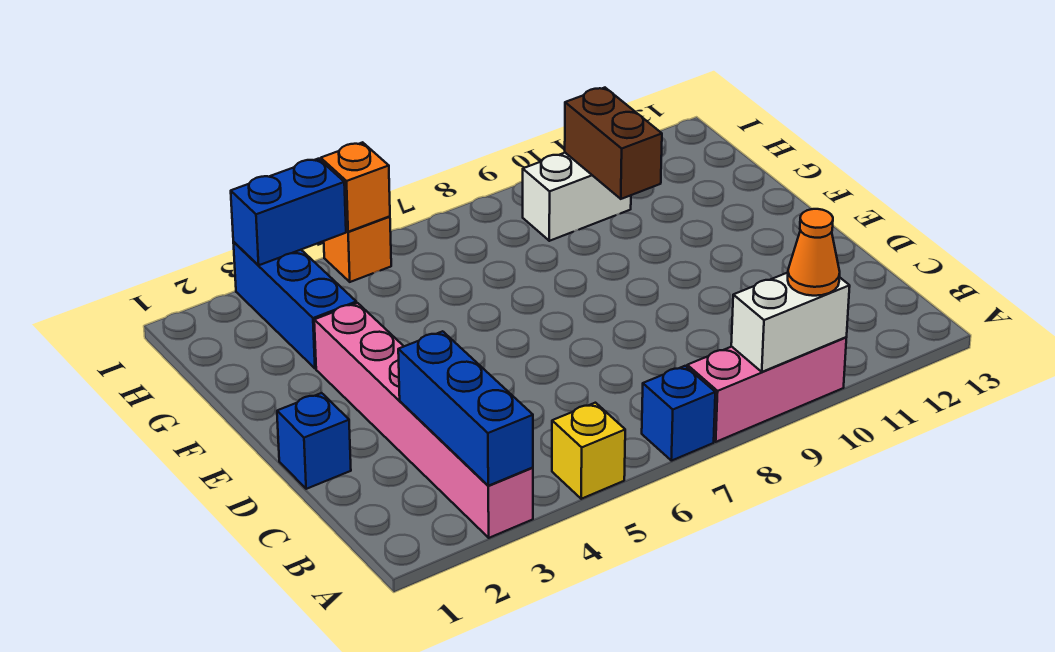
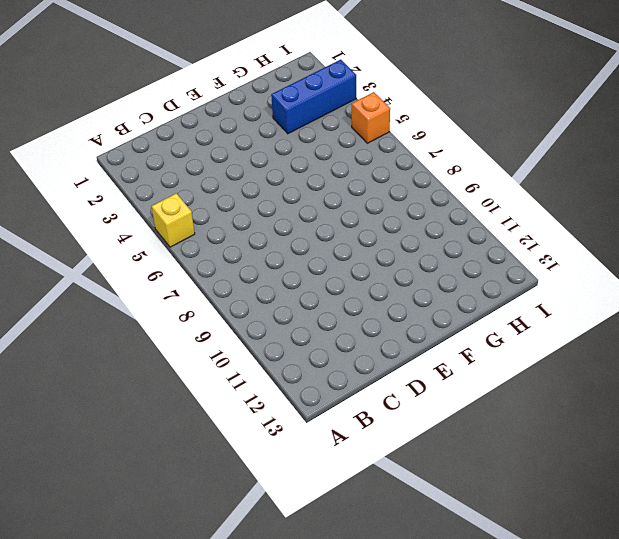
none -> pink brick A3:F3 level 1
none -> blue brick A7 level 1
none -> pink brick A8:A10 level 1

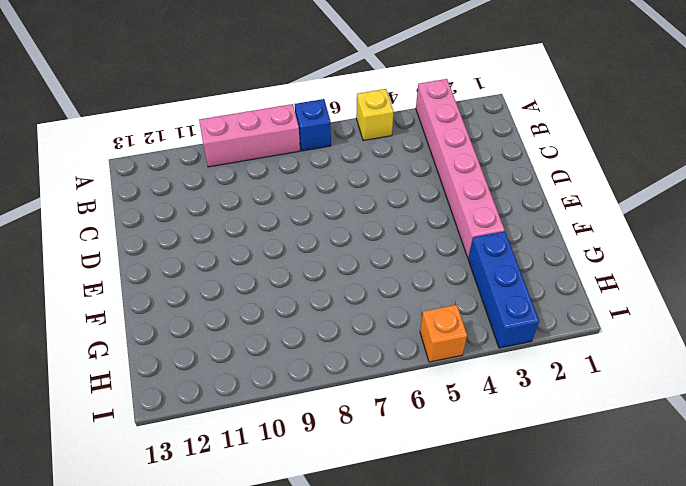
none -> blue brick D1 level 1
none -> white brick H9:H10 level 1
none -> blue brick A3:C3 level 2

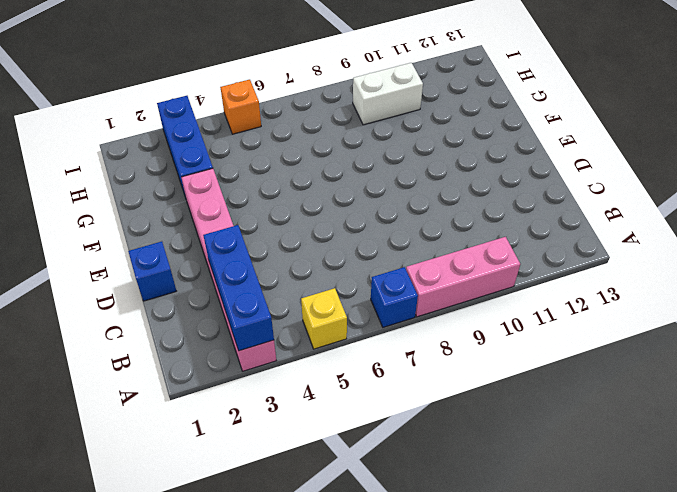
none -> white brick A9:A10 level 2
none -> brown brick G10:H10 level 2
none -> blue brick I3:I4 level 2

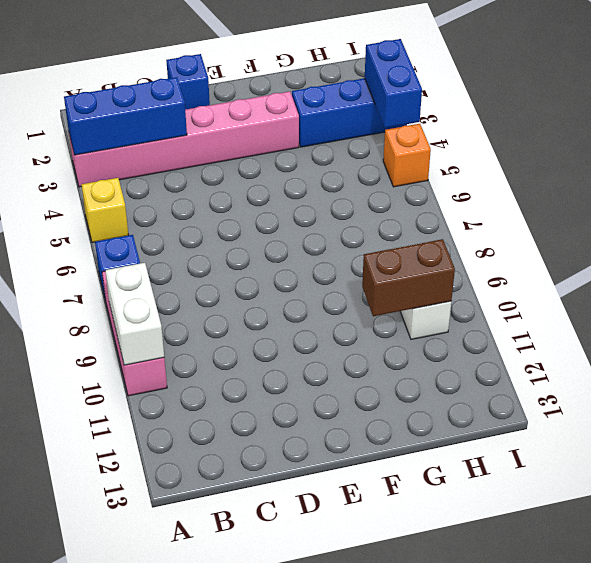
none -> orange brick I5 level 2
none -> orange cone A10 level 3

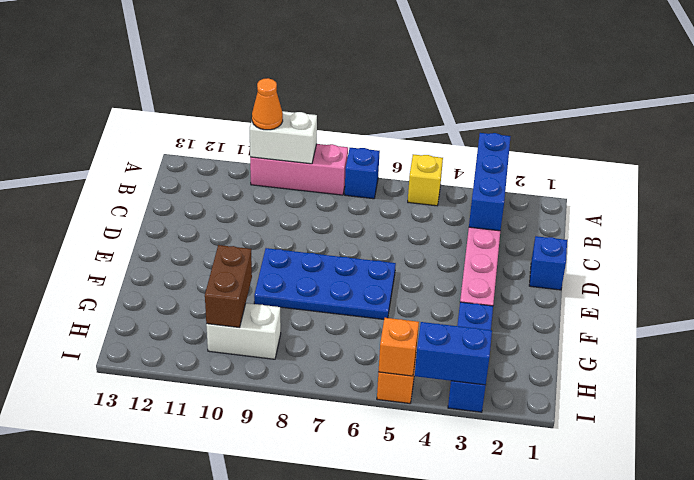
blue plate E6:F9 level 1 -> none

